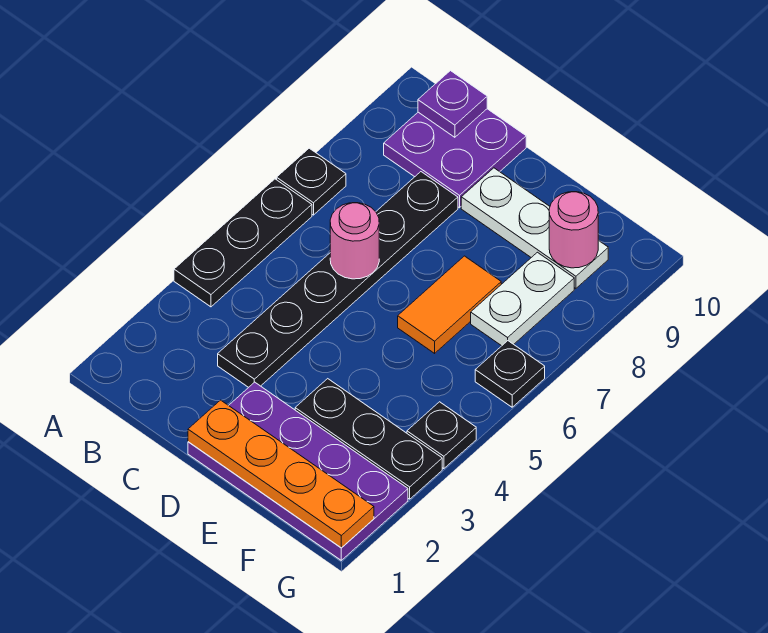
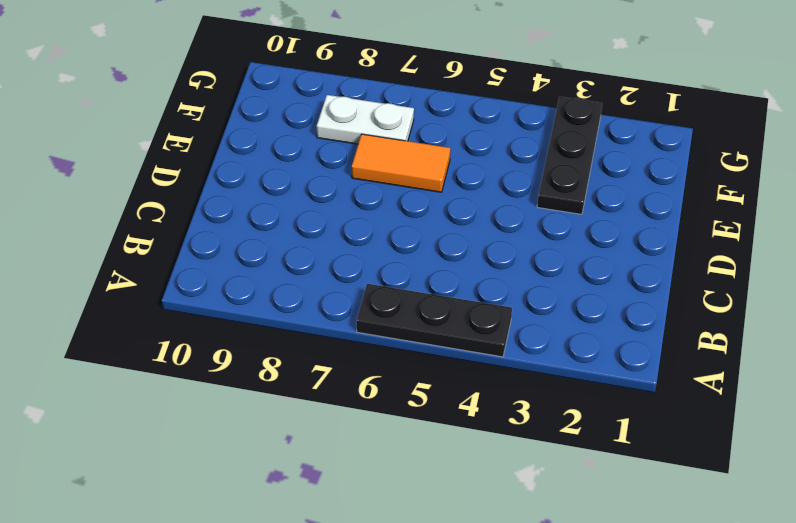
none -> black plate A7 level 1
none -> purple plate B9:C10 level 1
none -> black plate C3:C8 level 1

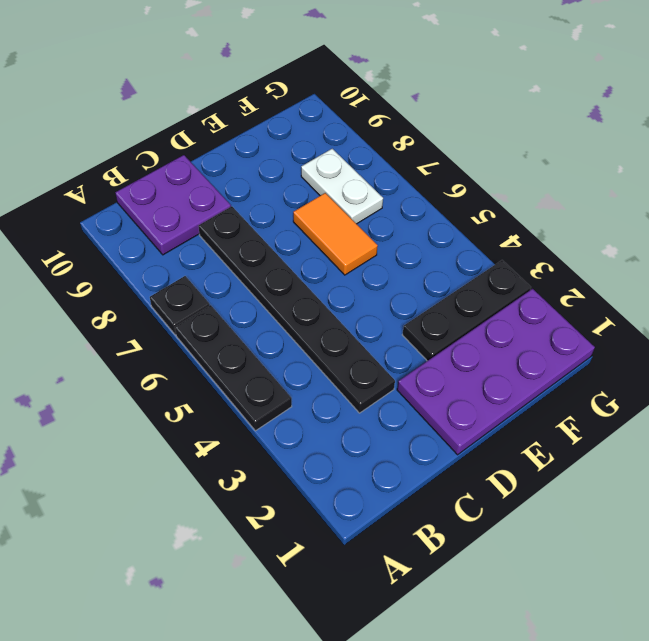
none -> white plate D9:F9 level 1
none -> black plate G4 level 1
none -> black plate G6 level 1

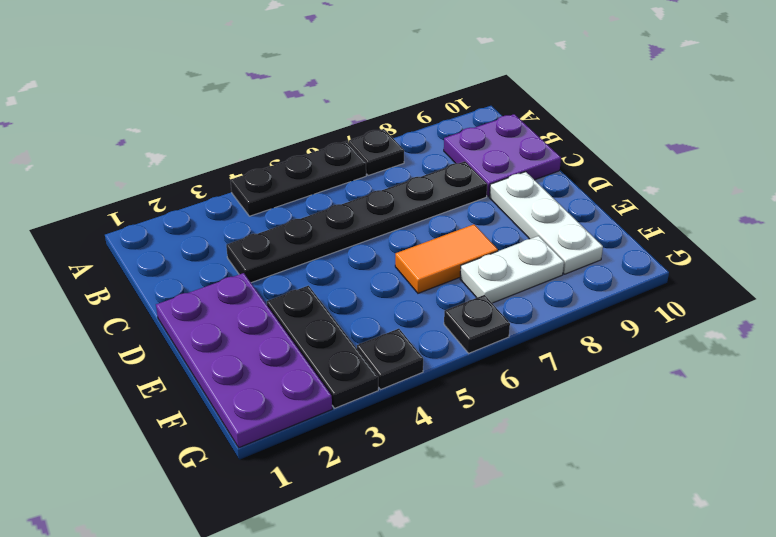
none -> purple plate B10 level 2
none -> pink round brick C6 level 2
none -> orange plate D1:G1 level 2

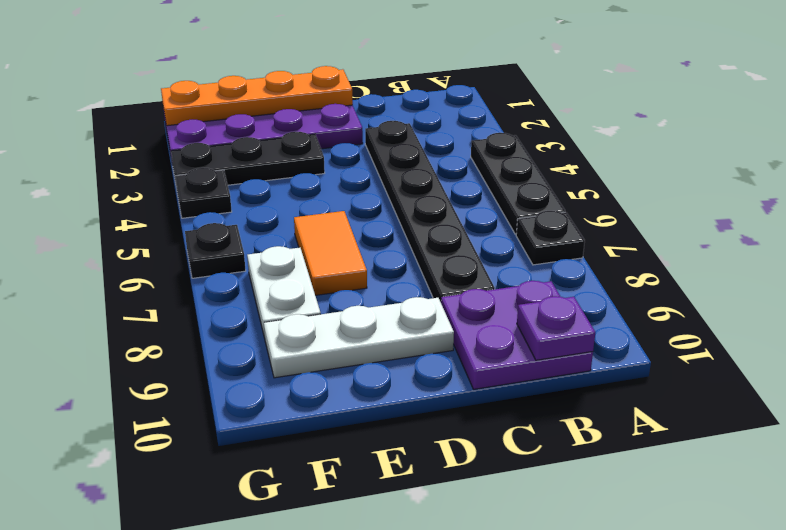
none -> pink round brick C6 level 2
none -> pink round brick F9 level 2

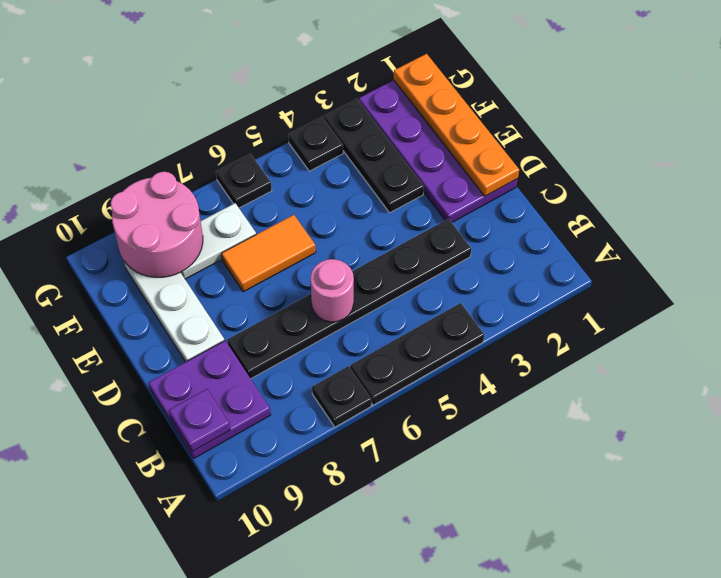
pink round brick F8:G9 level 2 -> pink round brick F9 level 2

